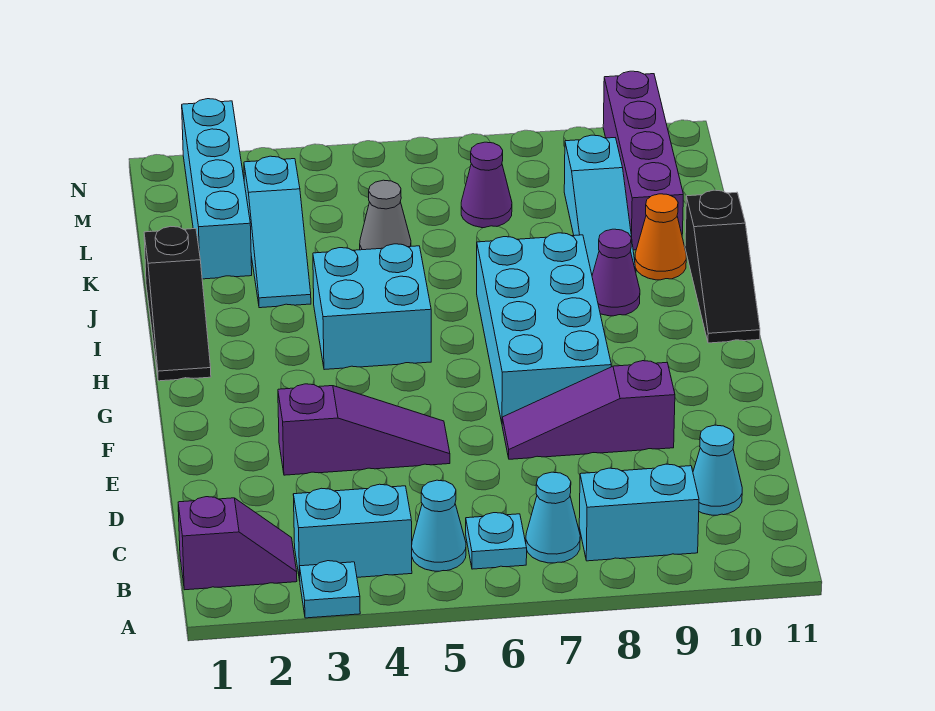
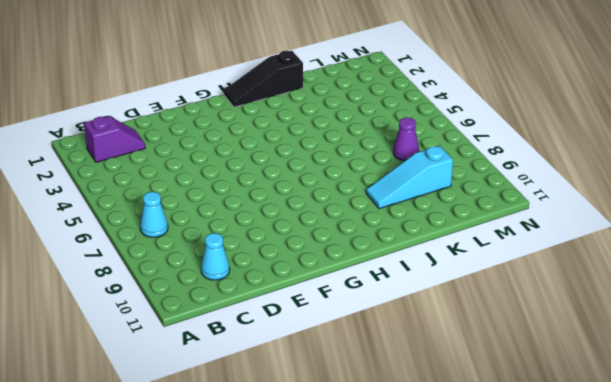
purple slope B2:C2 level 1 top B -> purple slope B1:B2 level 1 top 1
none -> cyan plate A3 level 1
none -> cyan brick B3:B4 level 1
none -> cyan cone B5 level 1

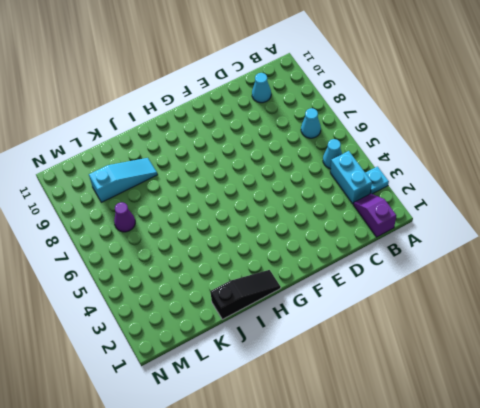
none -> cyan plate B6 level 1
none -> cyan brick B8:B9 level 1
none -> purple slope E3:E5 level 1 top 3

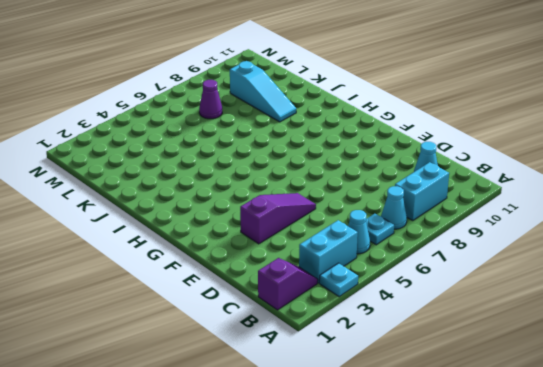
none -> purple slope E7:E9 level 1 top 9
none -> cyan brick F7:I8 level 1
none -> black slope H1:J1 level 1 top J

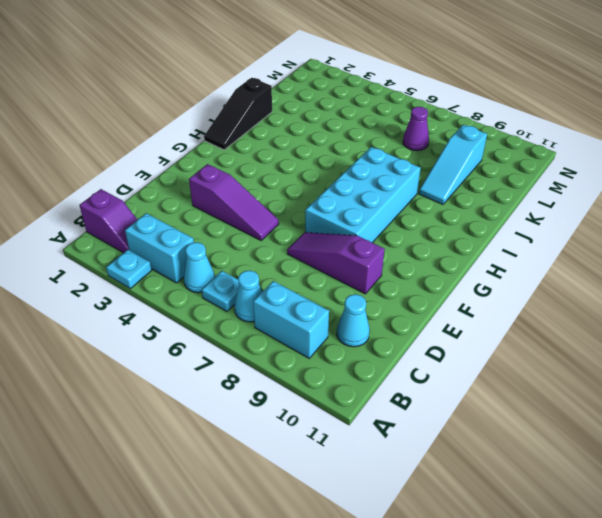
none -> cyan brick H4:I5 level 1
none -> black slope H11:J11 level 1 top J
none -> purple cone I9 level 1

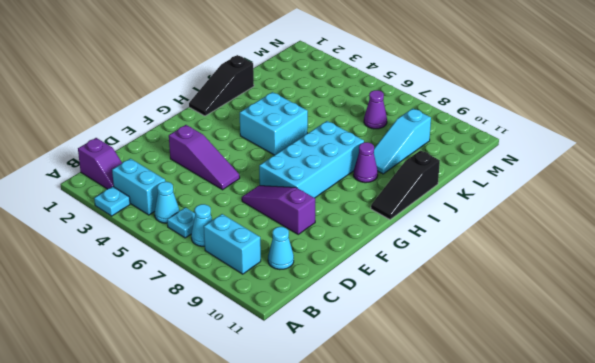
none -> cyan slope J3:L3 level 1 top L
none -> orange cone J10 level 1
none -> cyan brick K2:N2 level 1

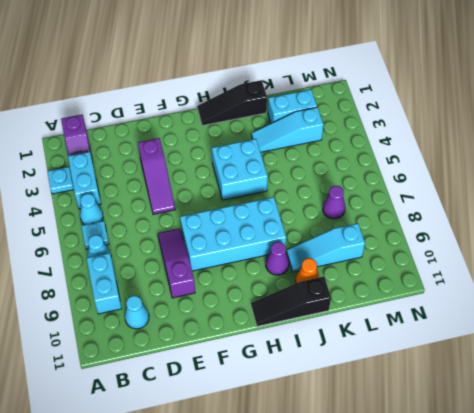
cyan brick K2:L2 level 1 -> cyan brick K2:N2 level 1
none -> grey cone K5 level 1
none -> purple brick K10:N10 level 1

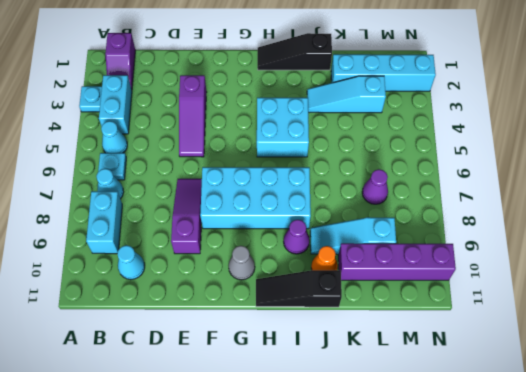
grey cone G10 level 1 -> grey cone K5 level 1

